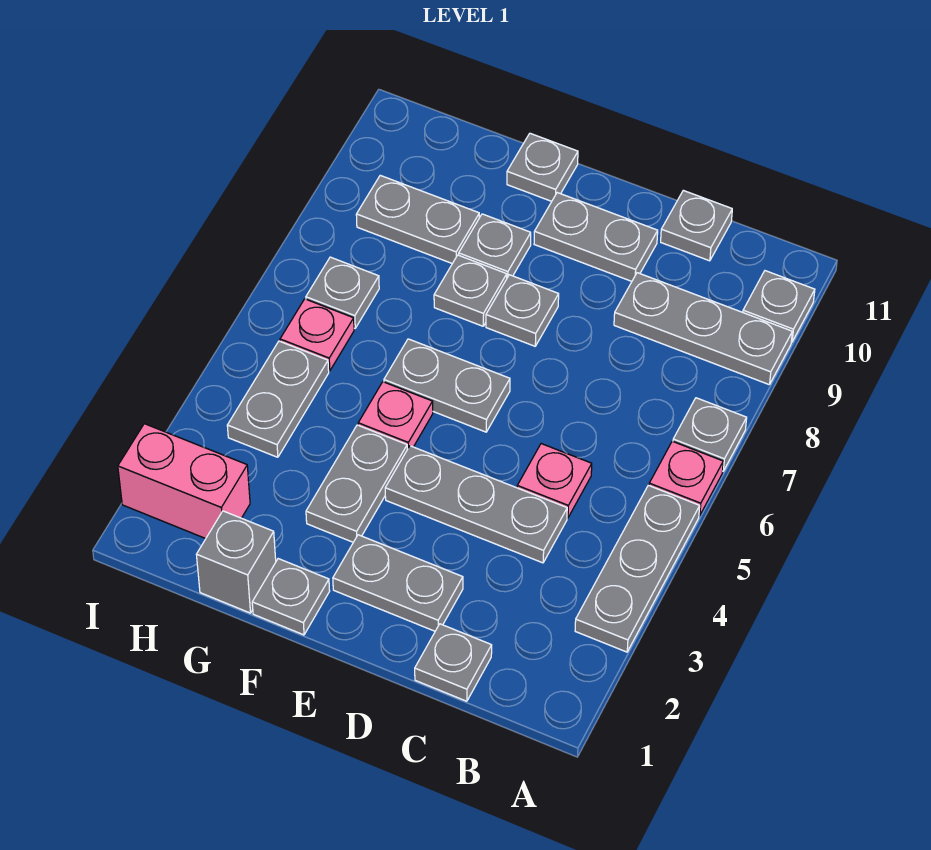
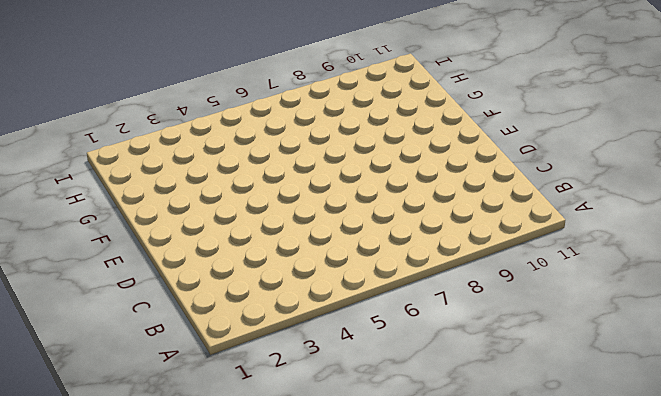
none -> grey plate A3:A5 level 1
none -> pink plate A6 level 1
none -> grey plate A7 level 1

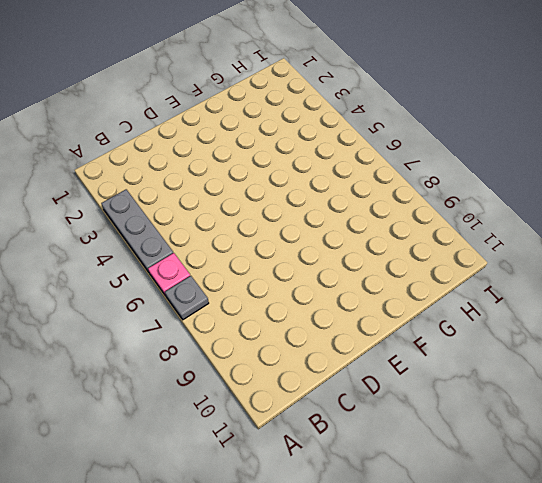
none -> grey plate A9:C9 level 1
none -> grey plate A10 level 1
none -> grey plate C1 level 1

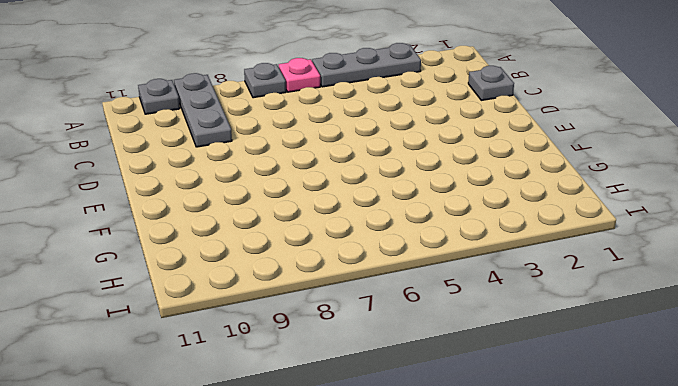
none -> grey plate C4:E4 level 1
none -> pink plate C5 level 1
none -> grey plate C11 level 1

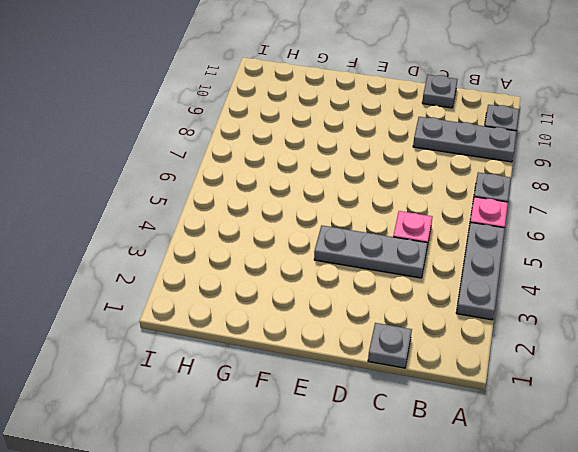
none -> grey plate D2:E2 level 1
none -> grey plate D10:E10 level 1
none -> grey plate E6:F6 level 1

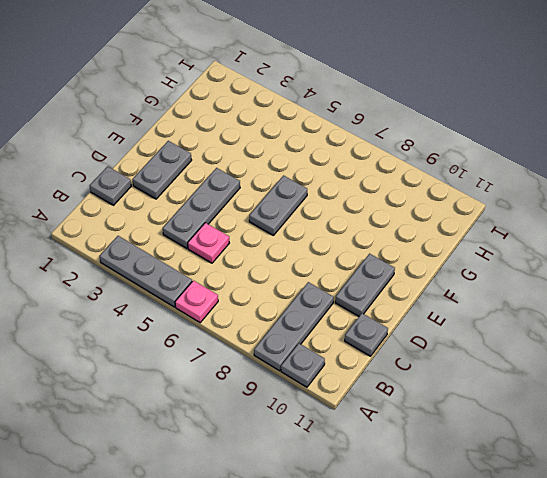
none -> grey plate A7 level 1
none -> grey plate E8 level 1
none -> grey plate F1 level 1

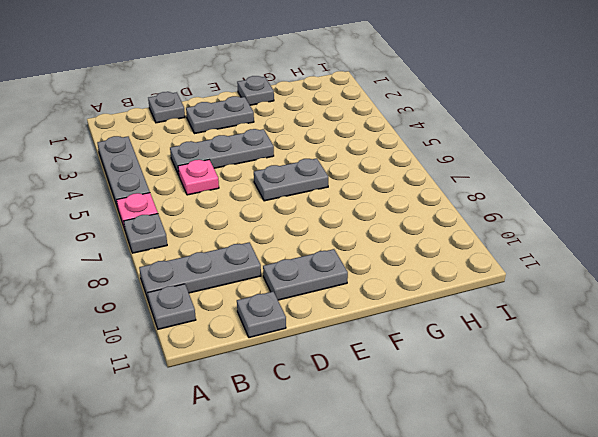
none -> grey plate E8 level 1
none -> grey plate F3:F4 level 1
none -> pink plate F5 level 1

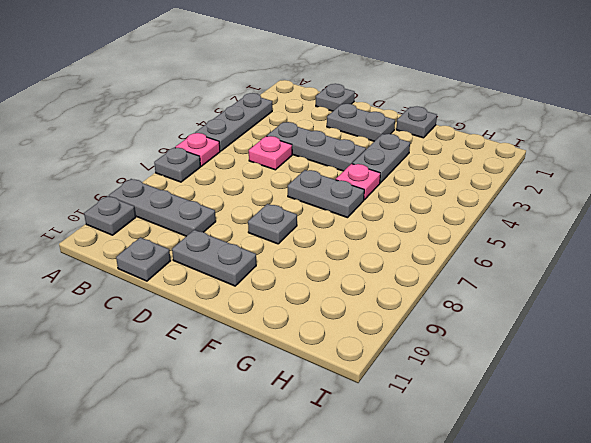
none -> grey plate F8 level 1
none -> grey plate F9 level 1
none -> grey plate F11 level 1

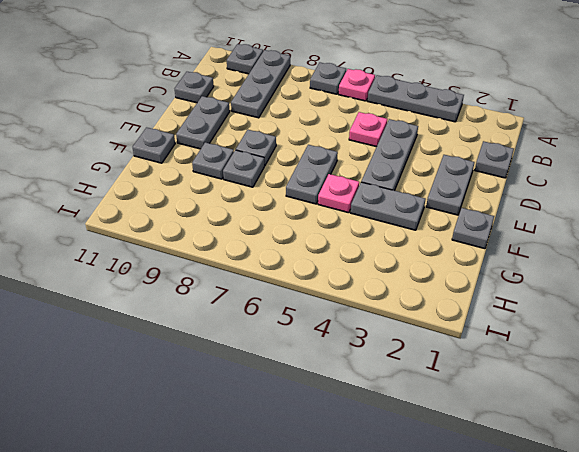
none -> grey brick G1 level 1
none -> grey plate G9:H9 level 1
none -> pink brick H2:I2 level 1

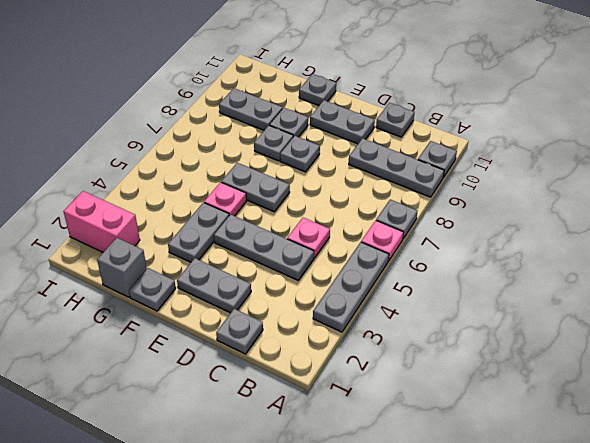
none -> grey plate H4:H5 level 1
none -> pink plate H6 level 1
none -> grey plate H7 level 1

